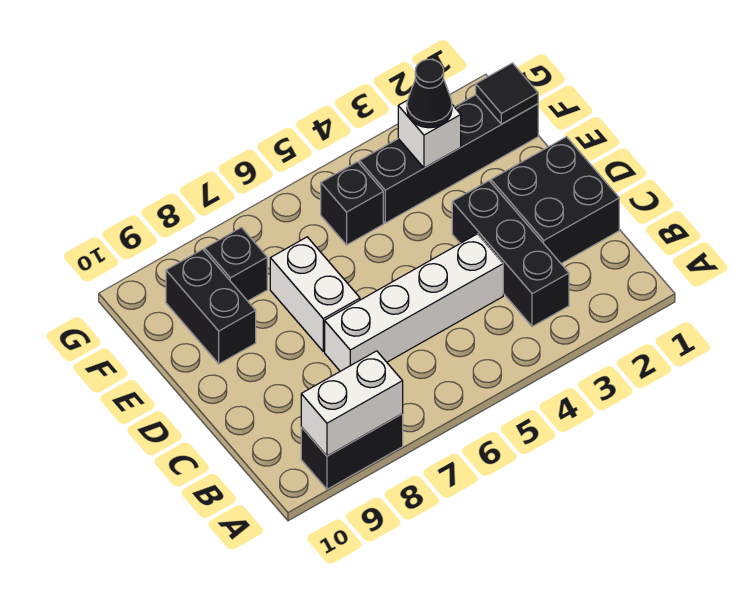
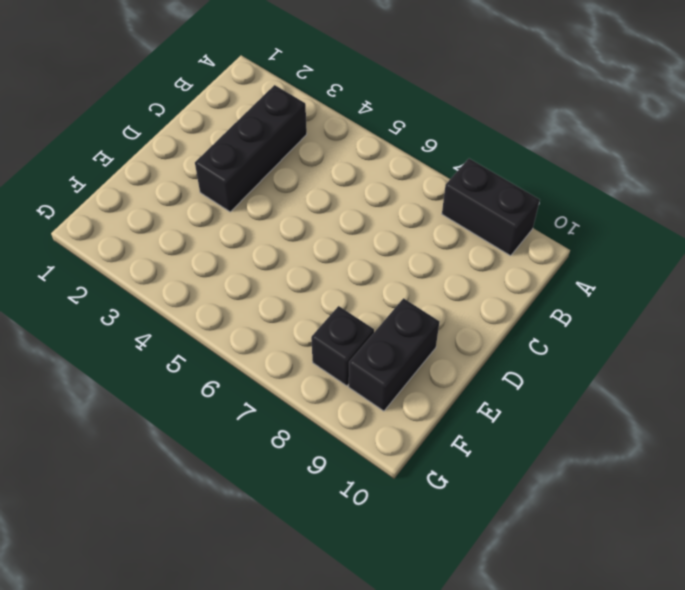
none -> black brick C1:D2 level 1
none -> white brick C4:C7 level 1
none -> white brick D7:E7 level 1

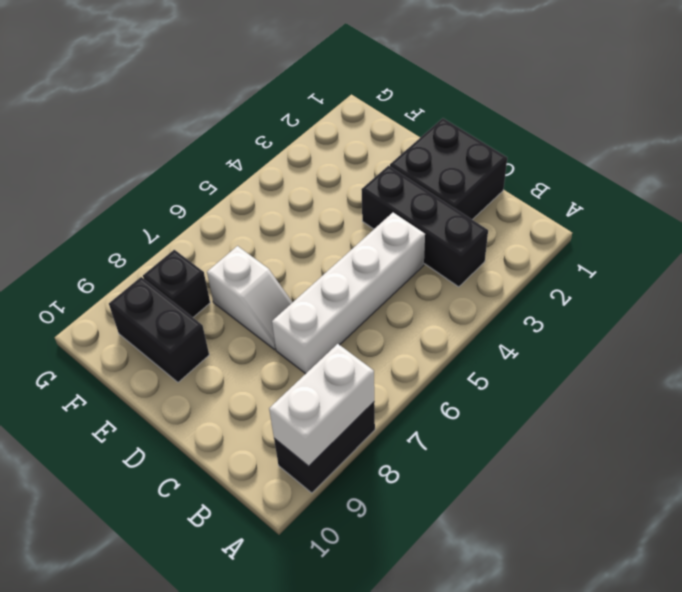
white slope D7:E7 level 1 top E -> white brick D7:E7 level 1
none -> black brick F1:F4 level 1
none -> black brick F5 level 1
none -> black tile F1 level 2

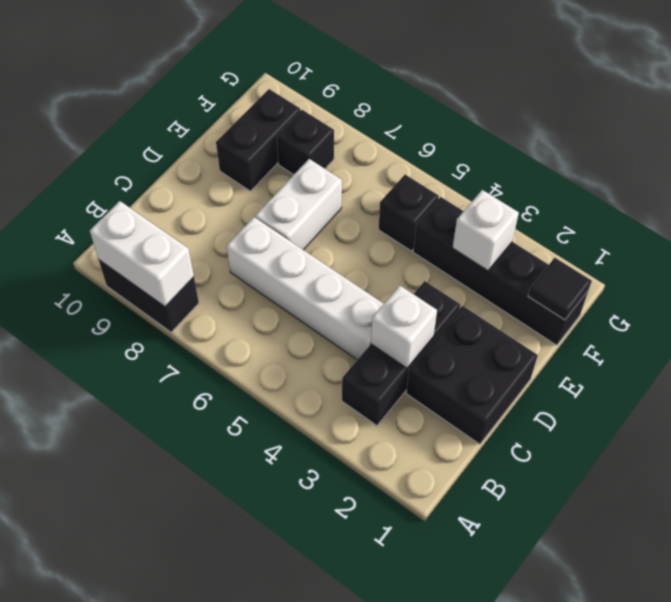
white brick C3 level 2 -> none
none -> black cone F3 level 3

